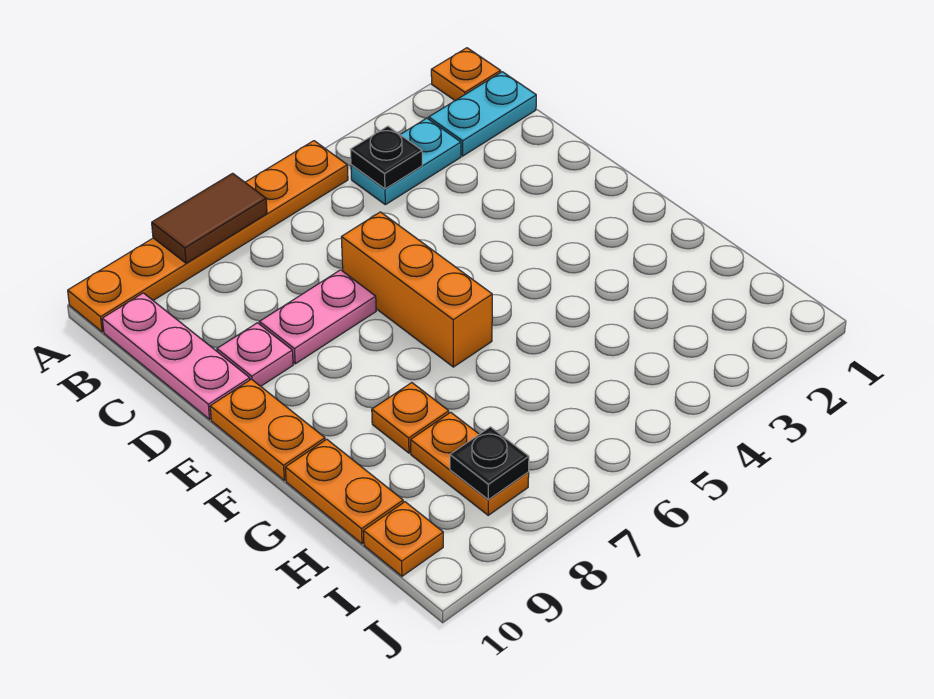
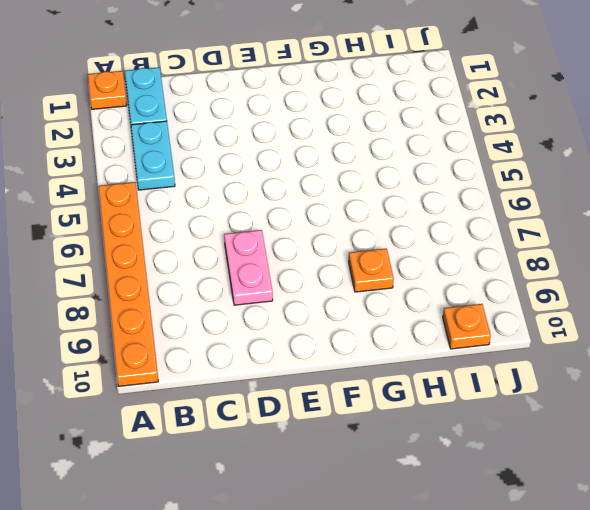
none -> pink plate B10:D10 level 1
none -> orange brick D6:F6 level 1
none -> pink plate D9 level 1

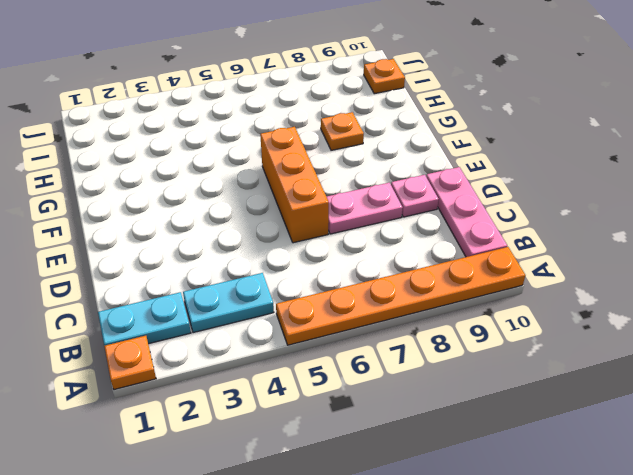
none -> orange plate E10:F10 level 1
none -> orange plate G10:H10 level 1
none -> orange plate H8:I8 level 1

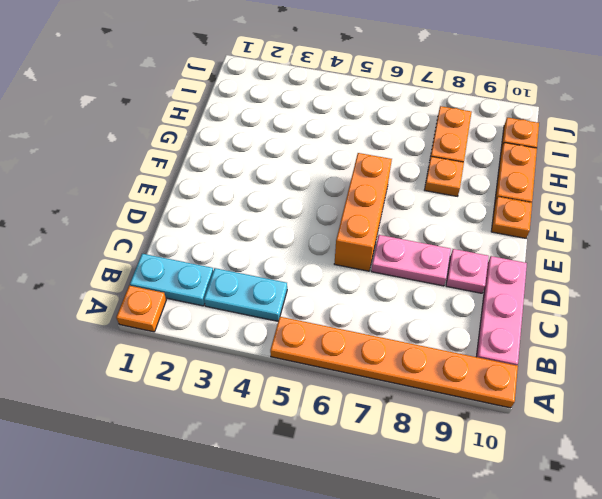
orange plate F10 level 1 -> orange plate E10:F10 level 1
none -> brown tile A7:A8 level 2
none -> black plate B4 level 2
none -> black plate I8 level 2

